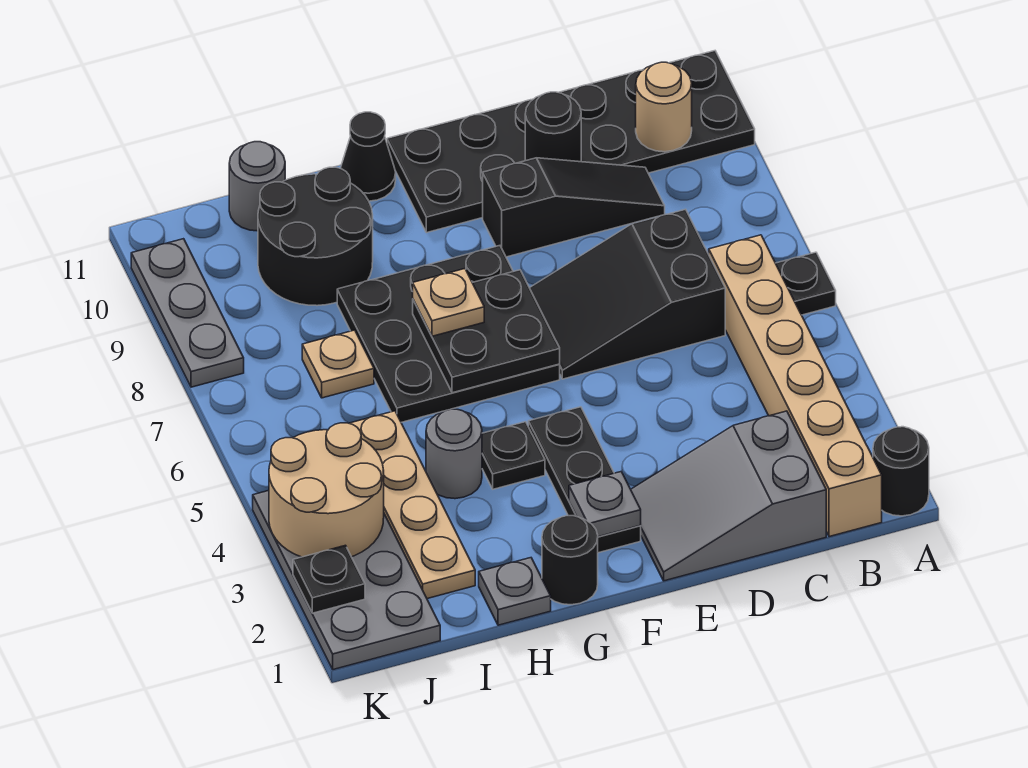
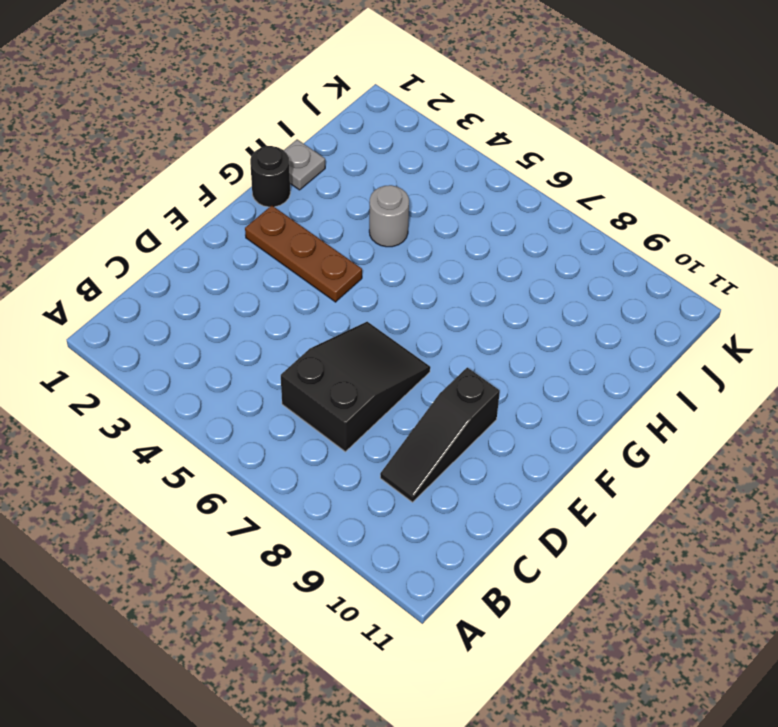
brown plate F2:F4 level 1 -> black plate F2:F4 level 1
none -> black round brick A1 level 1
none -> black plate A6 level 1
none -> black plate A10:F11 level 1

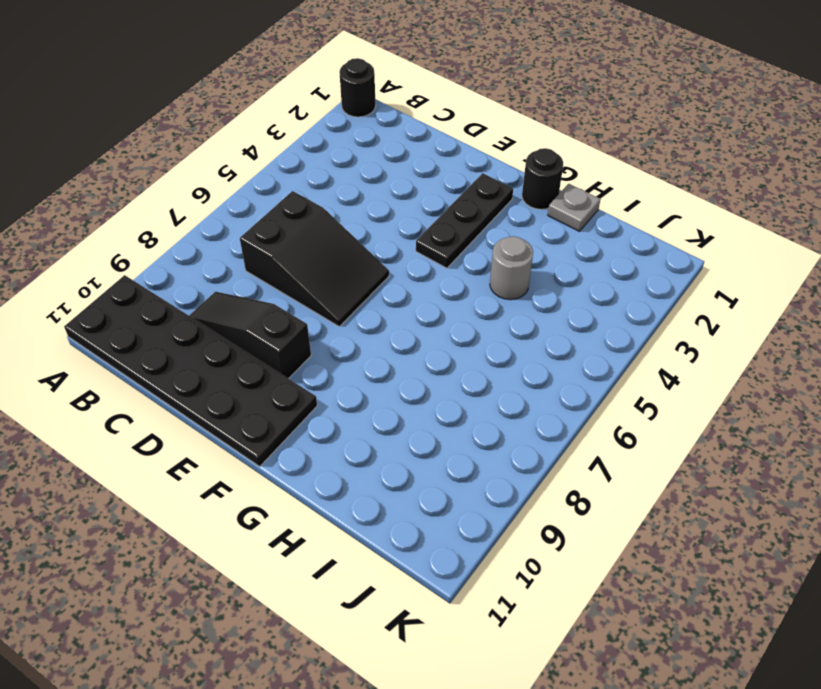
none -> black plate A6 level 1
none -> tan brick B1:B6 level 1
none -> grey slope C1:E2 level 1 top C

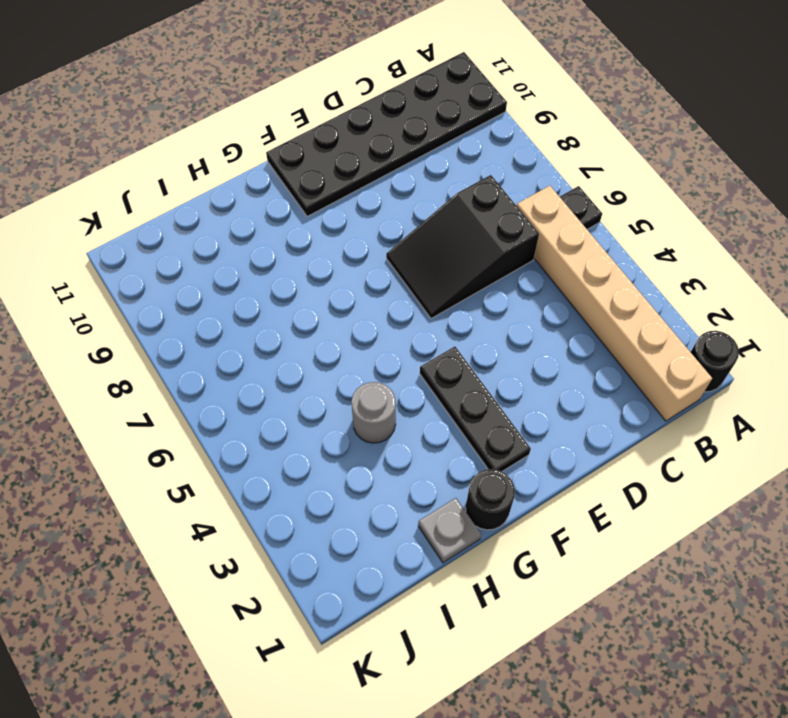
none -> grey slope C1:E2 level 1 top C
none -> black slope C9:E9 level 1 top E
none -> black plate F6:H8 level 1

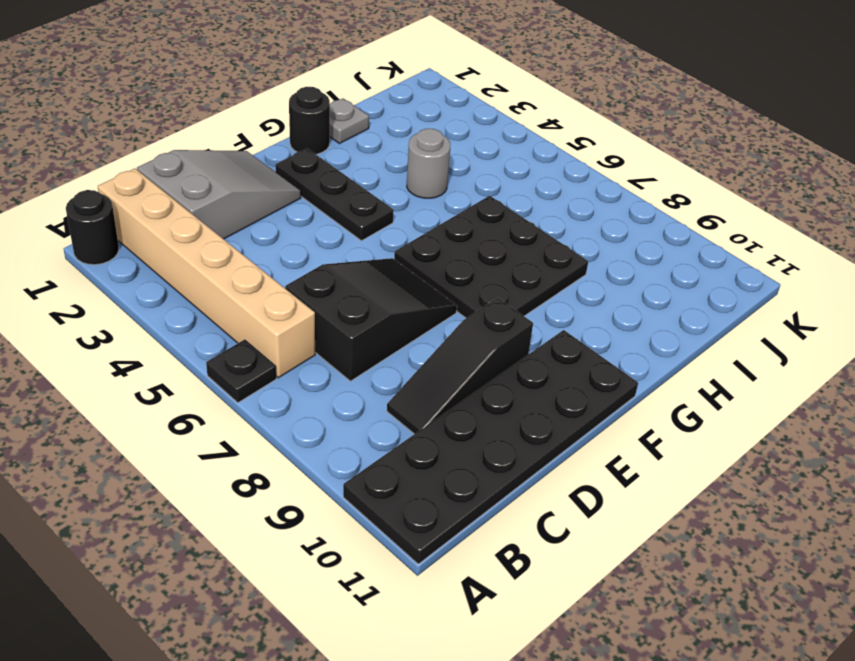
none -> black plate G4 level 1
none -> black cone G11 level 1
none -> black round brick H9:I10 level 1

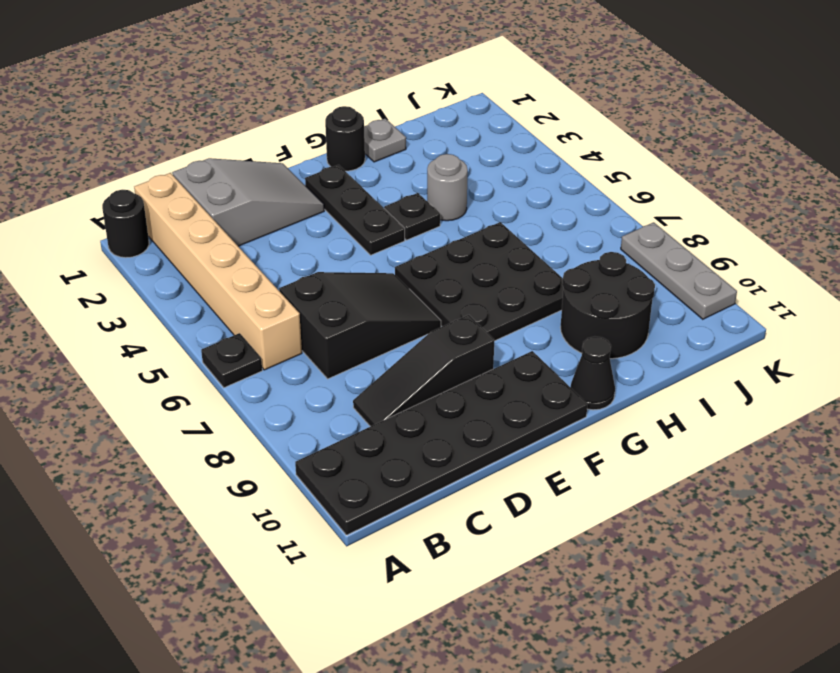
none -> tan plate I2:I5 level 1
none -> tan plate I7 level 1
none -> grey round brick I11 level 1

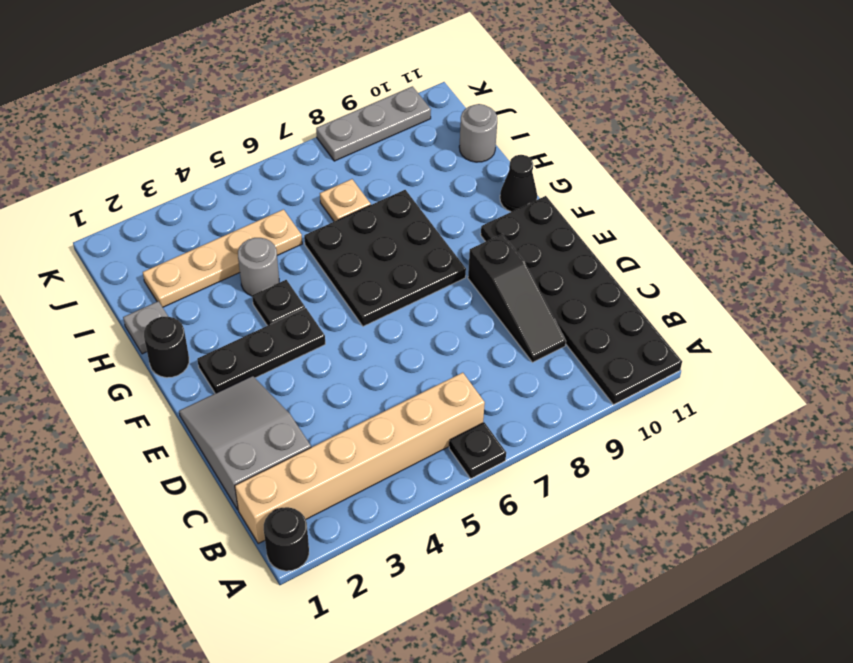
none -> black slope C6:E7 level 1 top C
none -> black round brick H9:I10 level 1
none -> grey plate J1:K4 level 1

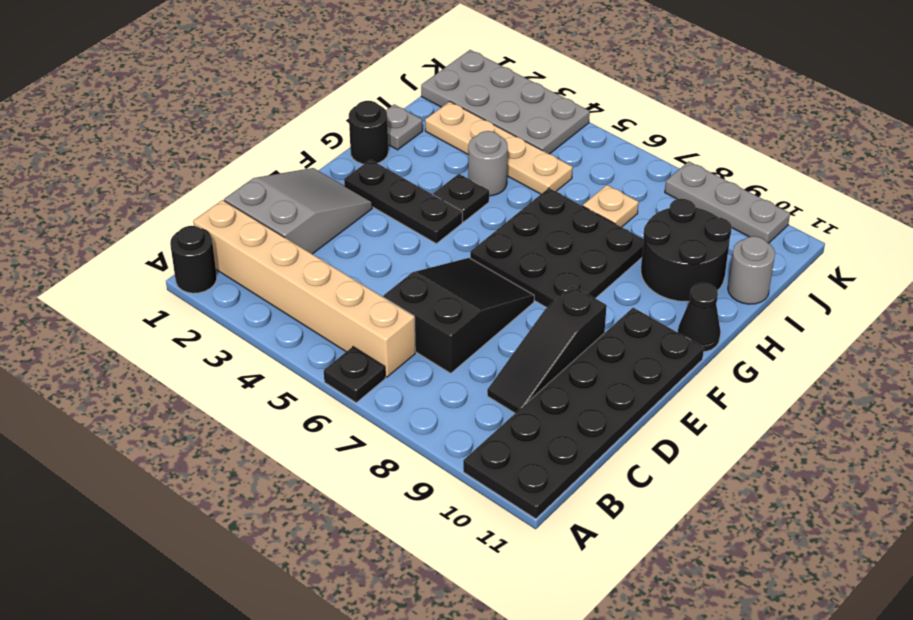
none -> tan round brick B10 level 2
none -> black round brick D10 level 2
none -> grey plate F2 level 2

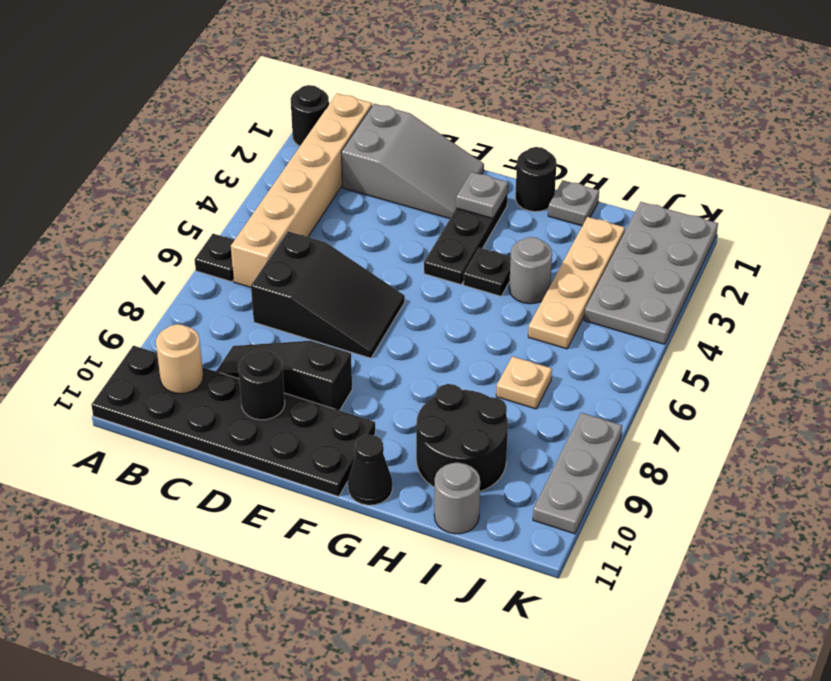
none -> black plate F6:H8 level 1
none -> black plate F6:G7 level 2
none -> tan round brick J3:K4 level 2

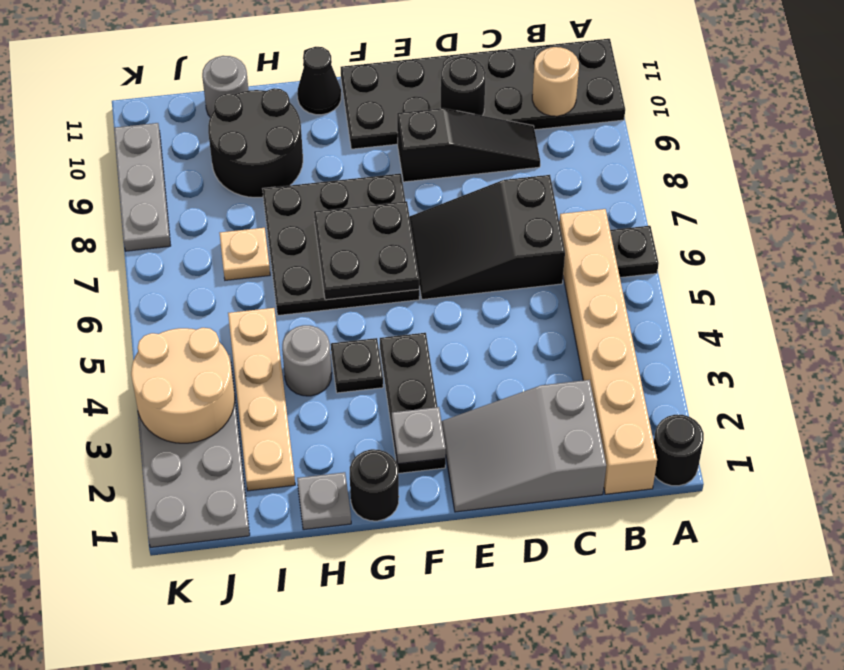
none -> black plate K2 level 2
none -> tan plate G7 level 3

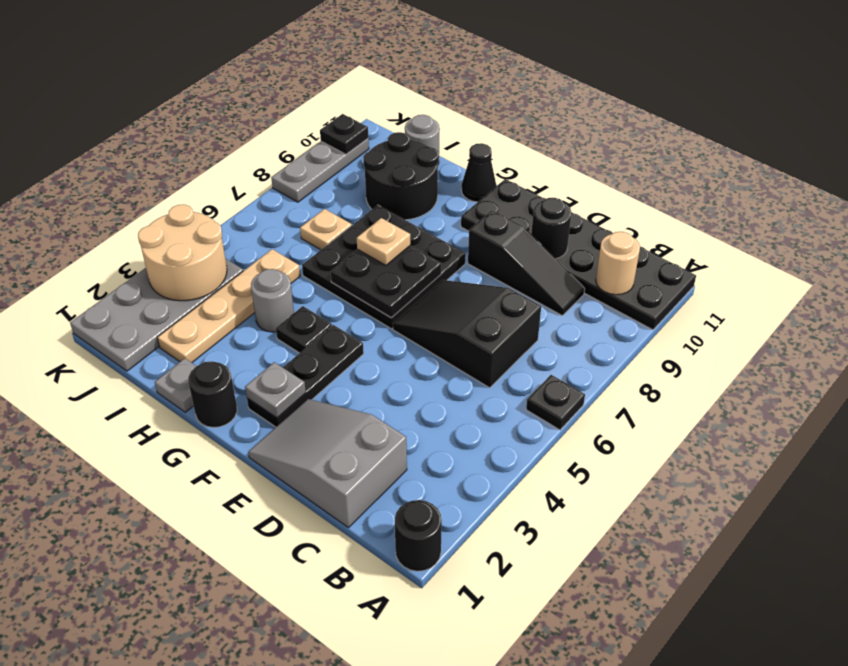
black plate K10 level 2 -> black plate K2 level 2
none -> tan brick B1:B6 level 1

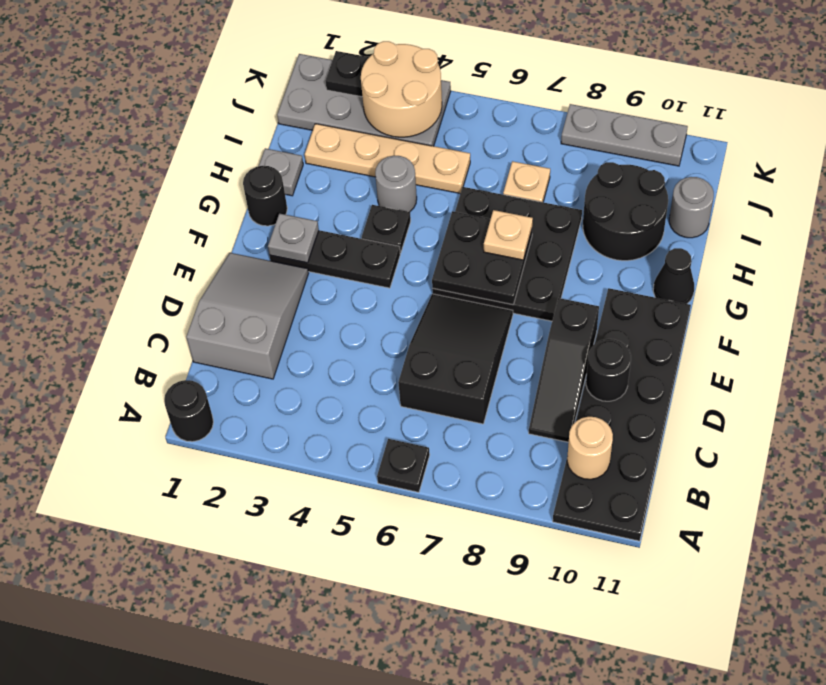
none -> tan brick B1:B6 level 1

